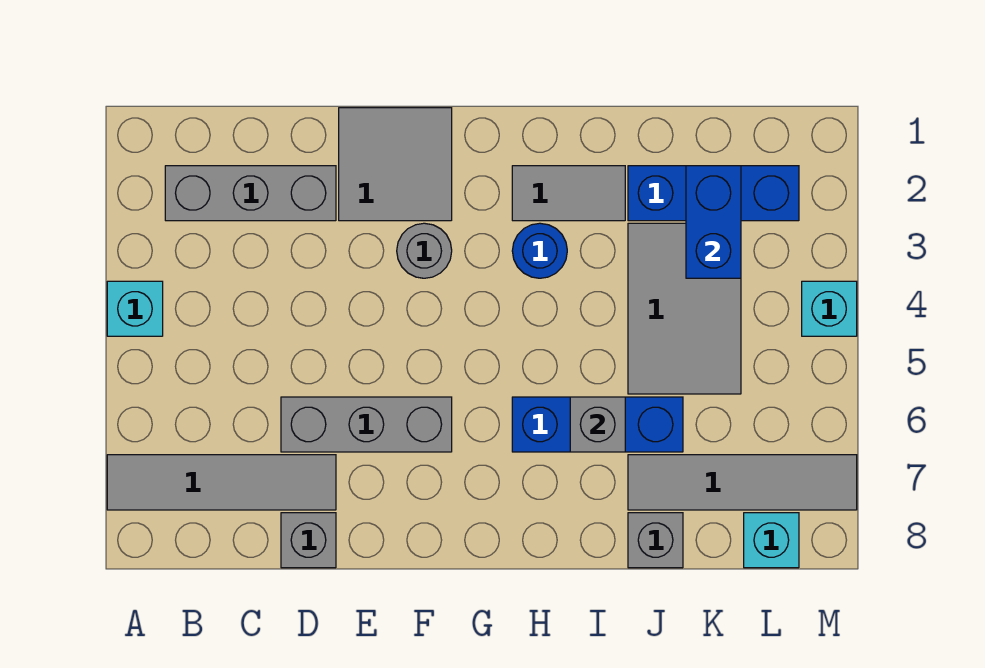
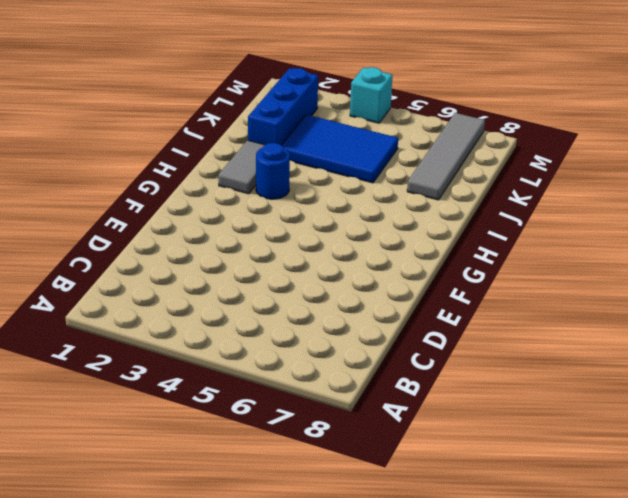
blue tile J3:K5 level 1 -> grey tile J3:K5 level 1
none -> cyan brick A4 level 1
none -> grey tile A7:D7 level 1
none -> grey brick B2:D2 level 1

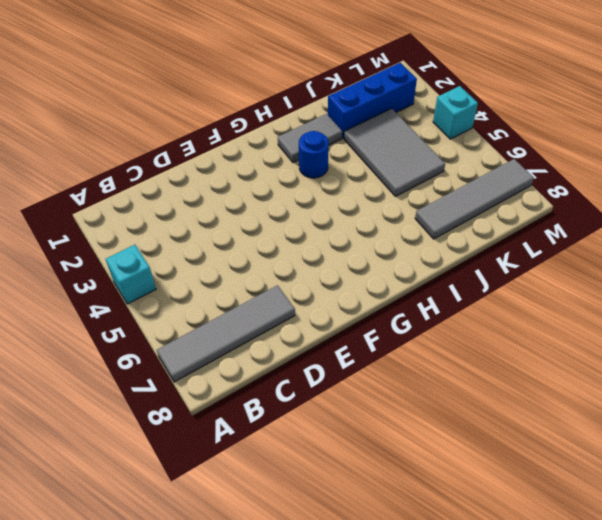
none -> grey brick B2:D2 level 1
none -> grey brick D6:F6 level 1
none -> grey brick D8 level 1

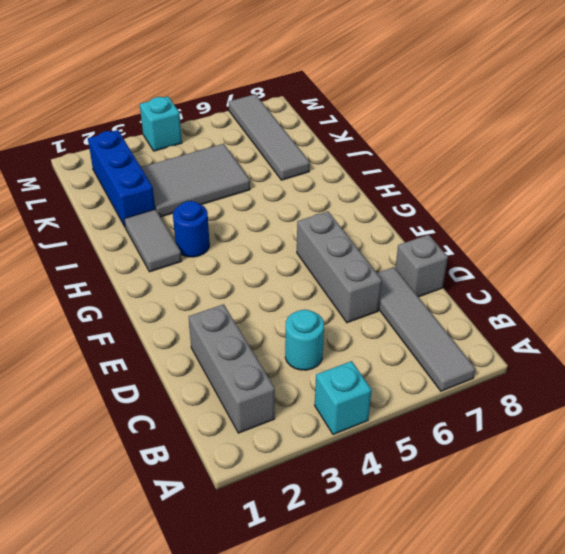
cyan round brick C4 level 1 -> none
none -> grey tile E1:F2 level 1
none -> grey round brick F3 level 1
none -> blue brick H6:J6 level 1

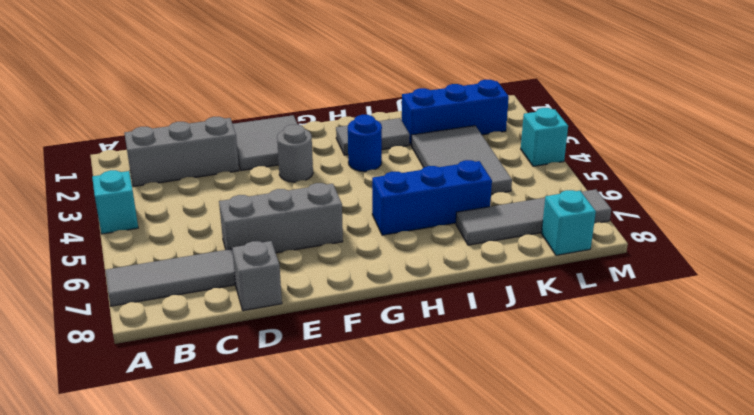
none -> grey brick J8 level 1
none -> grey brick I6 level 2
none -> blue brick K2:K3 level 2

